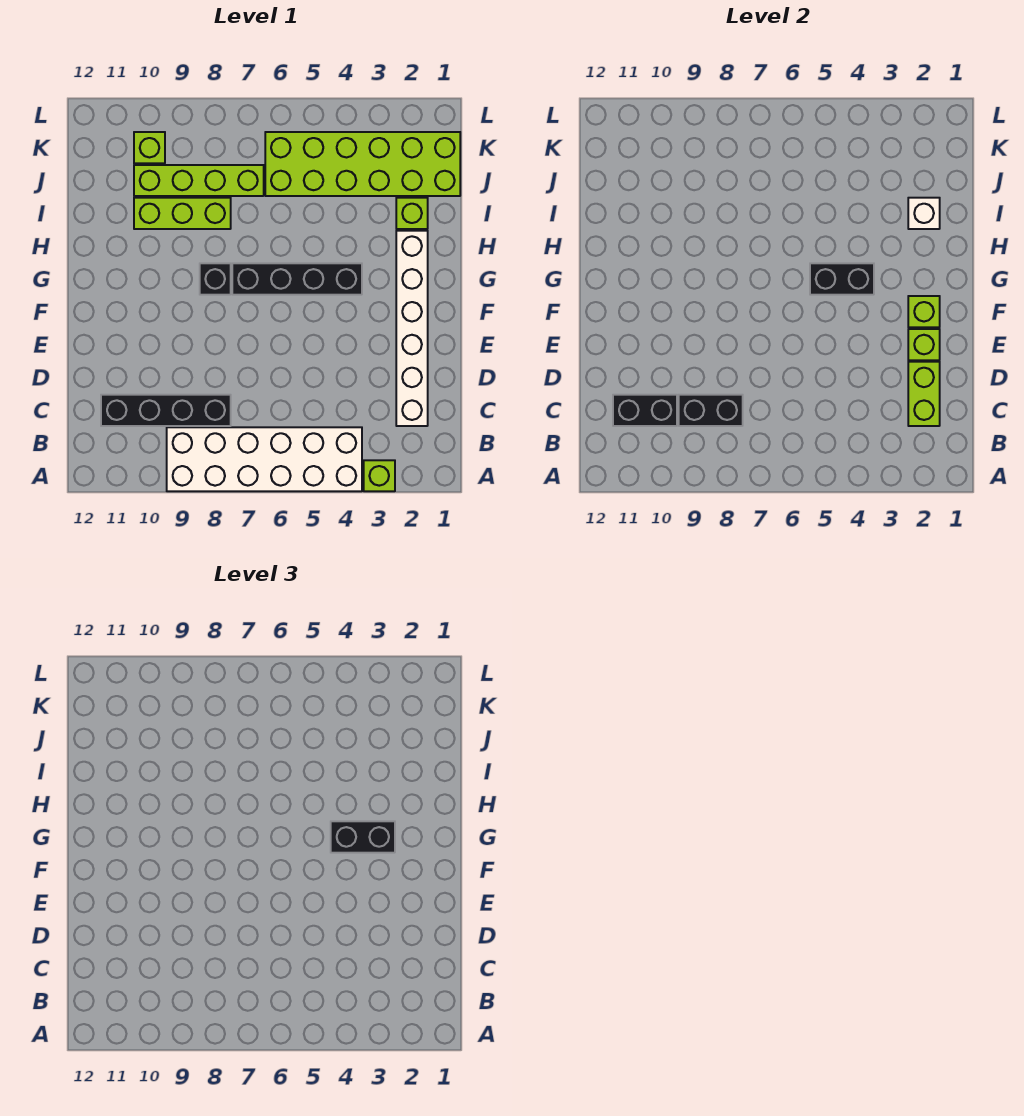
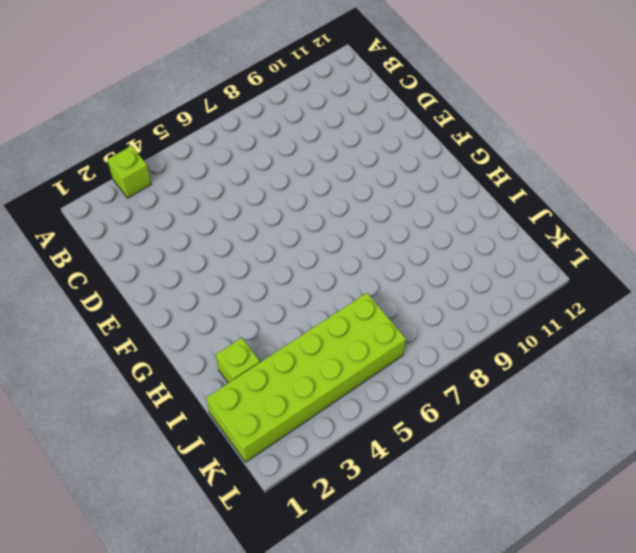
none -> white brick A4:B9 level 1
none -> white brick C2:H2 level 1
none -> black brick C8:C11 level 1

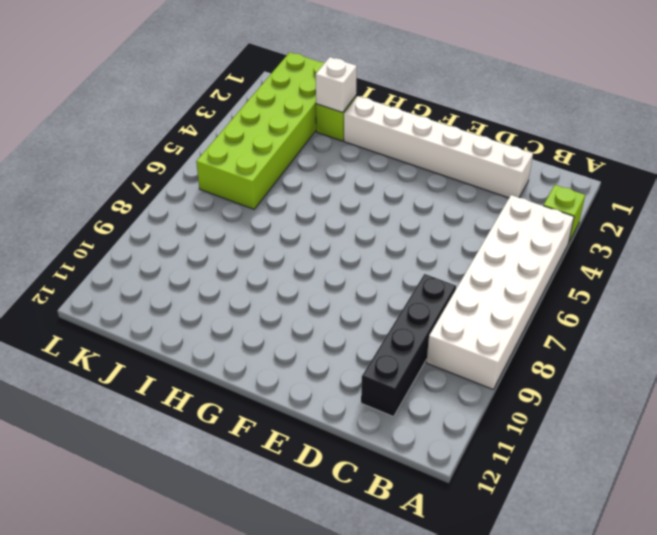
none -> black brick G4:G7 level 1
none -> black brick G8 level 1
none -> lime brick I8:I10 level 1

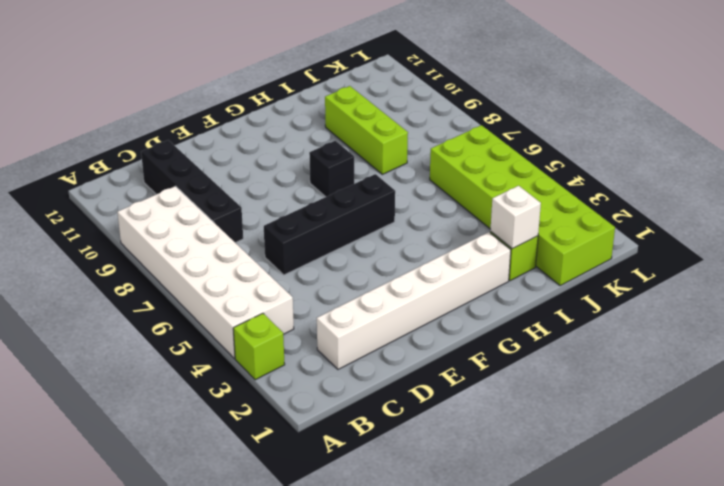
black brick D6:G6 level 1 -> black brick G4:G7 level 1
none -> lime brick J7:J10 level 1
none -> lime brick K10 level 1
none -> lime brick C2:D2 level 2

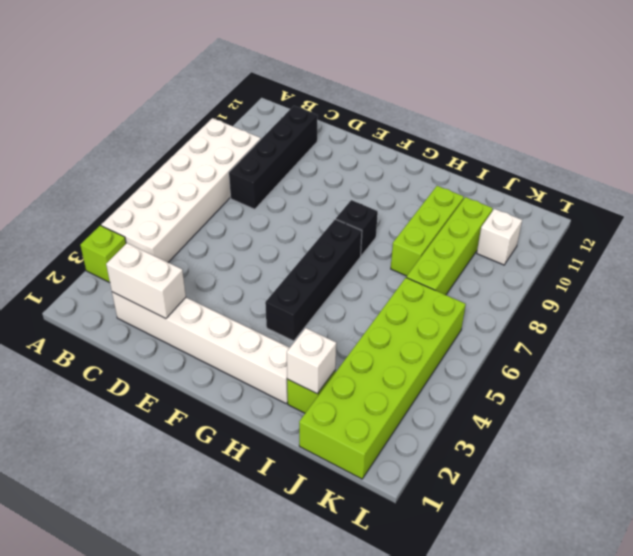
white brick C2:D2 level 2 -> lime brick C2:D2 level 2
white brick K10 level 1 -> lime brick K10 level 1
none -> black brick C8:C9 level 2
none -> black brick C10:C11 level 2
none -> lime brick E2 level 2

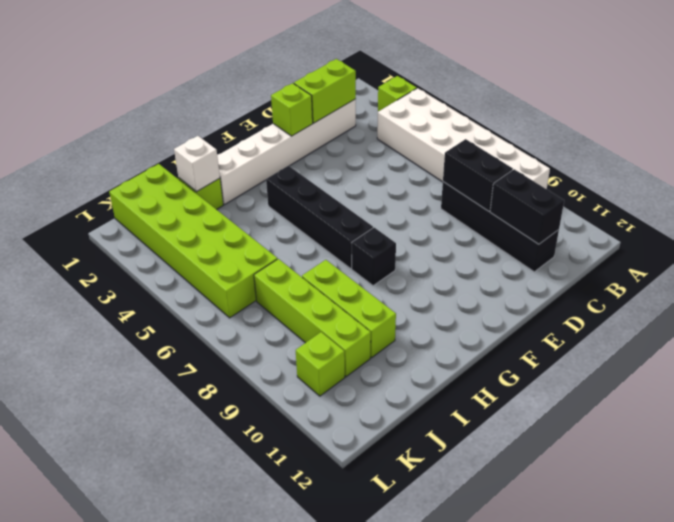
none -> lime brick F2 level 2
none -> black brick G4:G5 level 2
none -> black brick G3:G4 level 3

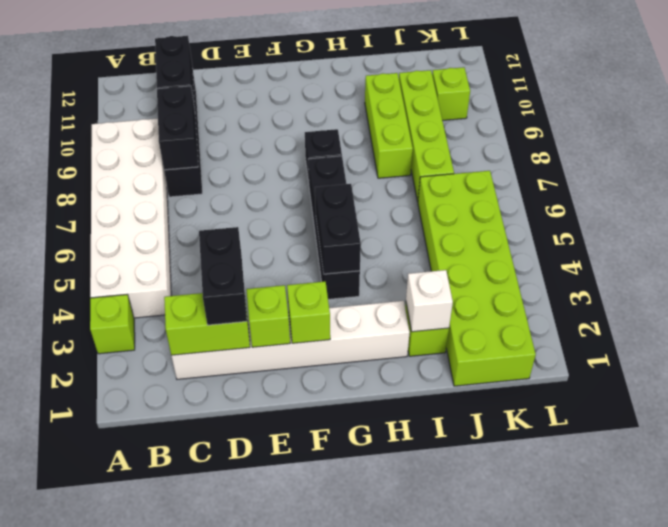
black brick D2:D3 level 3 -> black brick G3:G4 level 3

